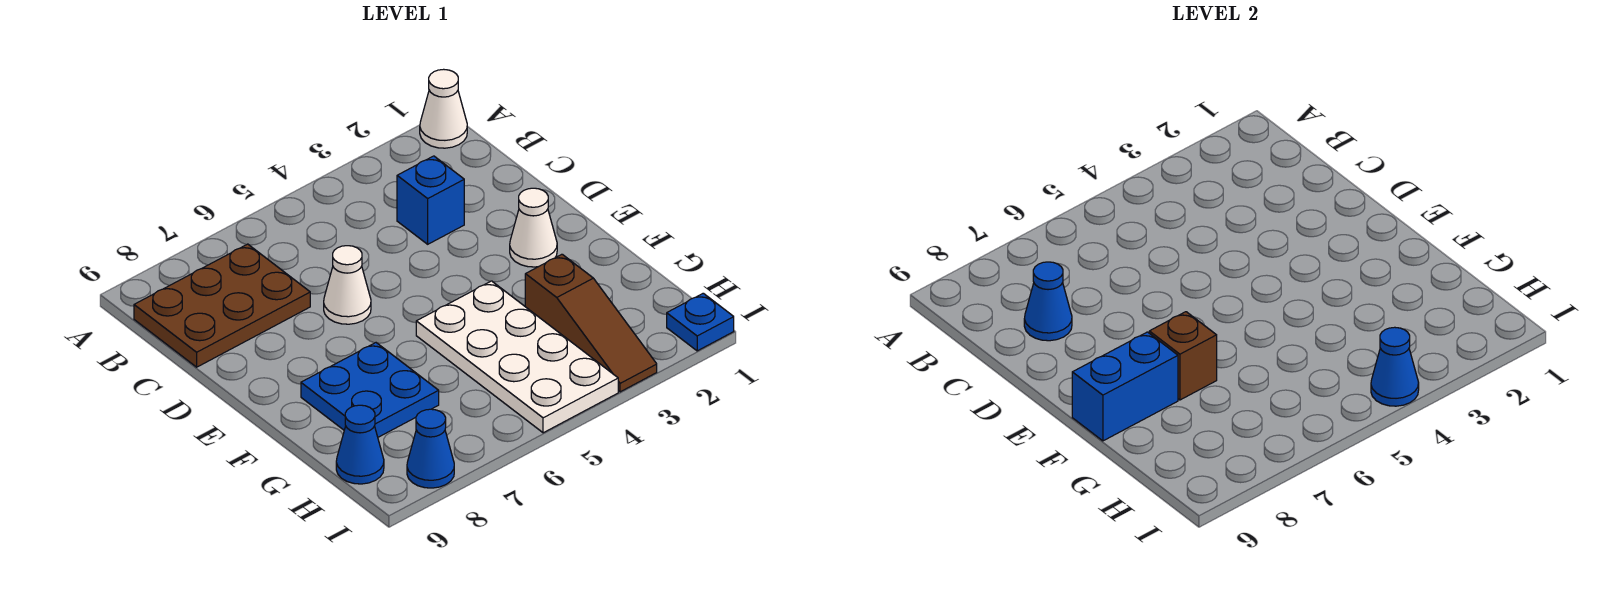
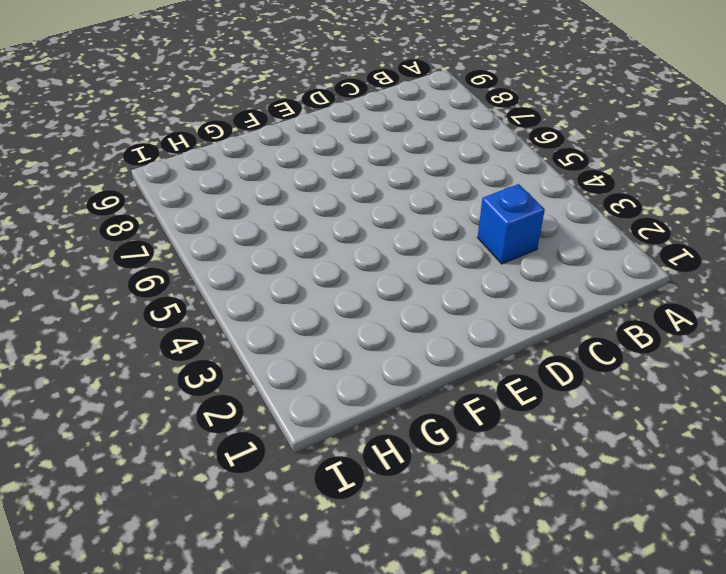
none -> white cone A1 level 1
none -> brown plate B7:C9 level 1
none -> white cone D6 level 1

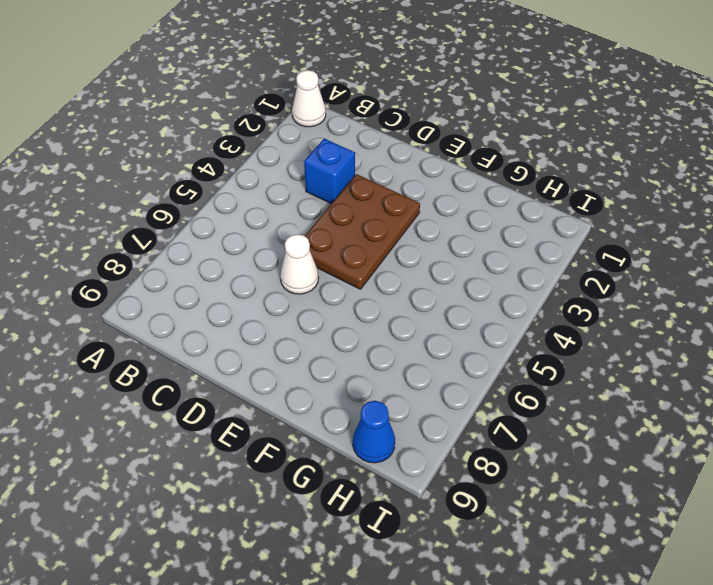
brown plate D3:E5 level 1 -> brown plate B7:C9 level 1
none -> white cone E2 level 1
none -> white plate F4:I5 level 1
none -> blue plate F7:G8 level 1

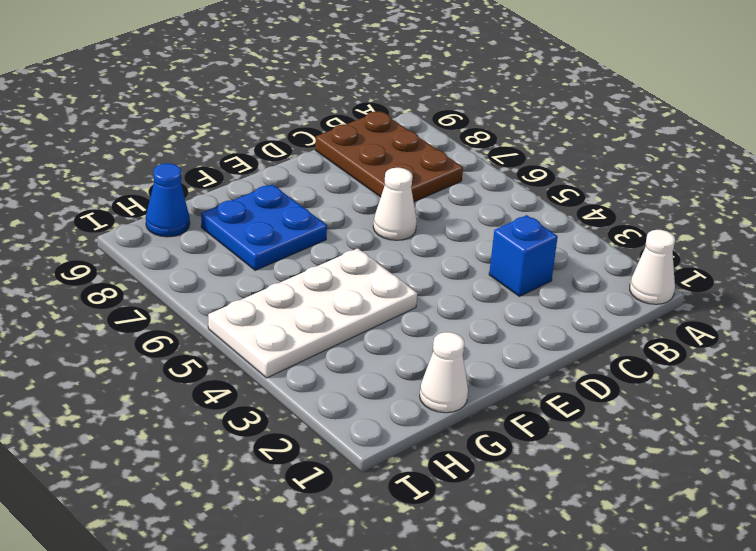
white cone G1 level 1 -> white cone E2 level 1
none -> brown slope G3:I3 level 1 top G
none -> blue plate I1 level 1
none -> blue cone I8 level 1

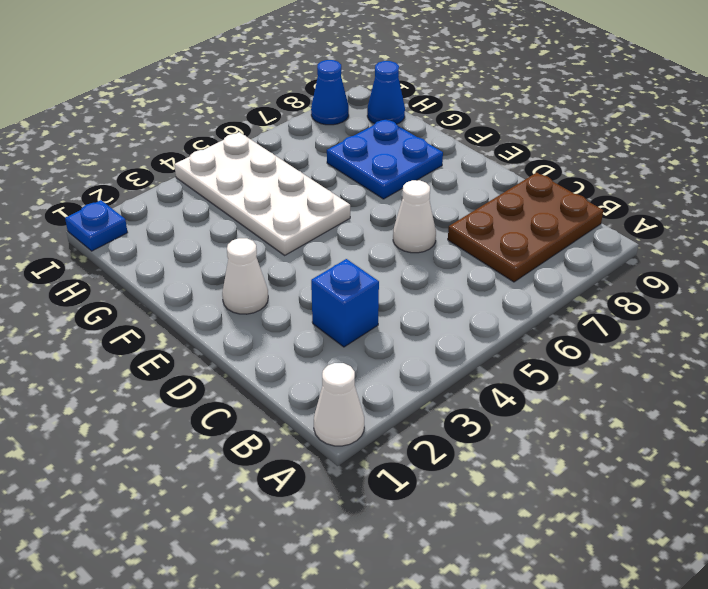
none -> brown slope G3:I3 level 1 top G
none -> blue cone C8 level 2
none -> brown brick F7 level 2

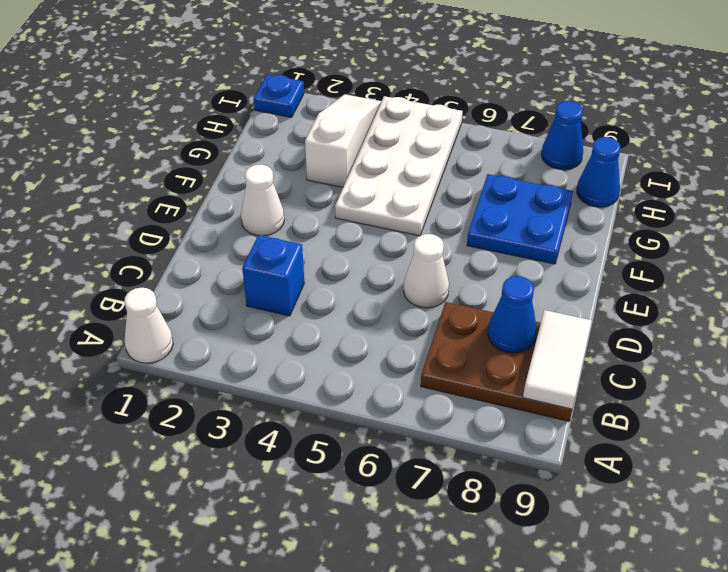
white tile B9:C9 level 2 -> none
white slope G3:I3 level 1 top G -> brown slope G3:I3 level 1 top G
none -> brown brick F7 level 2
none -> blue brick F8:F9 level 2
none -> blue cone I4 level 2

